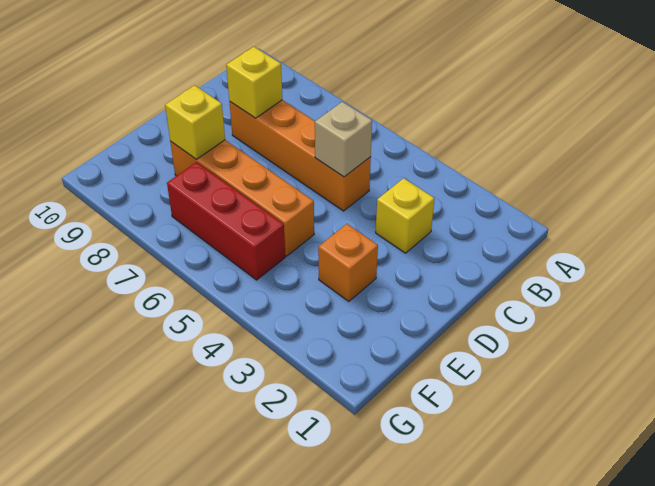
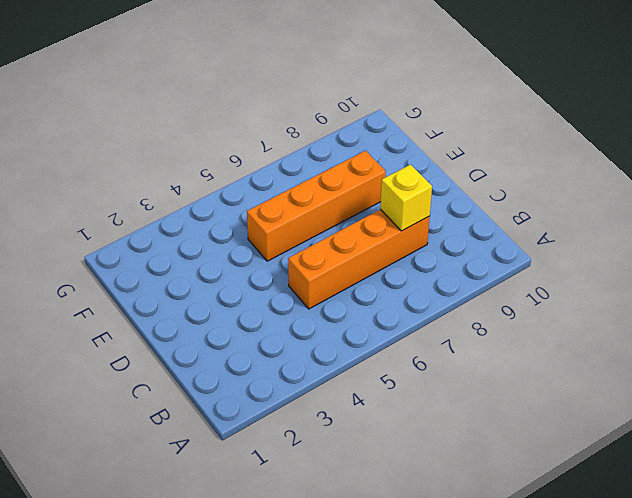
none -> yellow brick C3 level 1
none -> orange brick E3 level 1

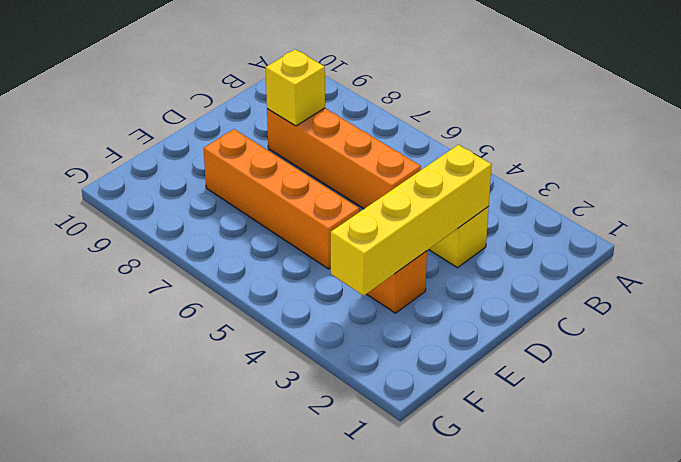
yellow brick C3:F3 level 2 -> none
none -> red brick F5:F7 level 1
none -> tan brick C5 level 2

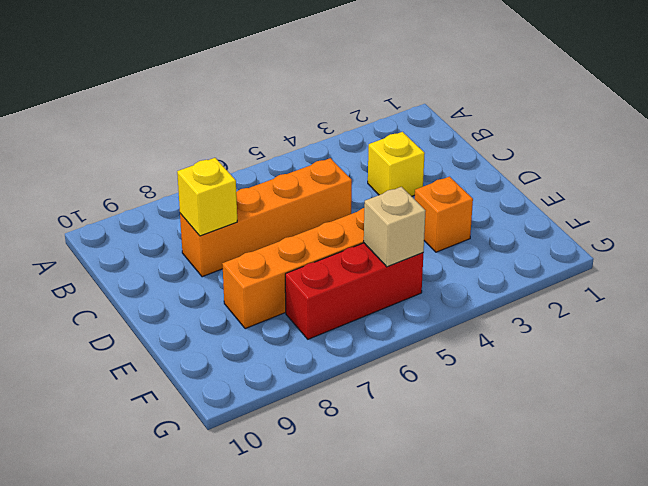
tan brick F5 level 2 -> tan brick C5 level 2
none -> yellow brick E8 level 2

